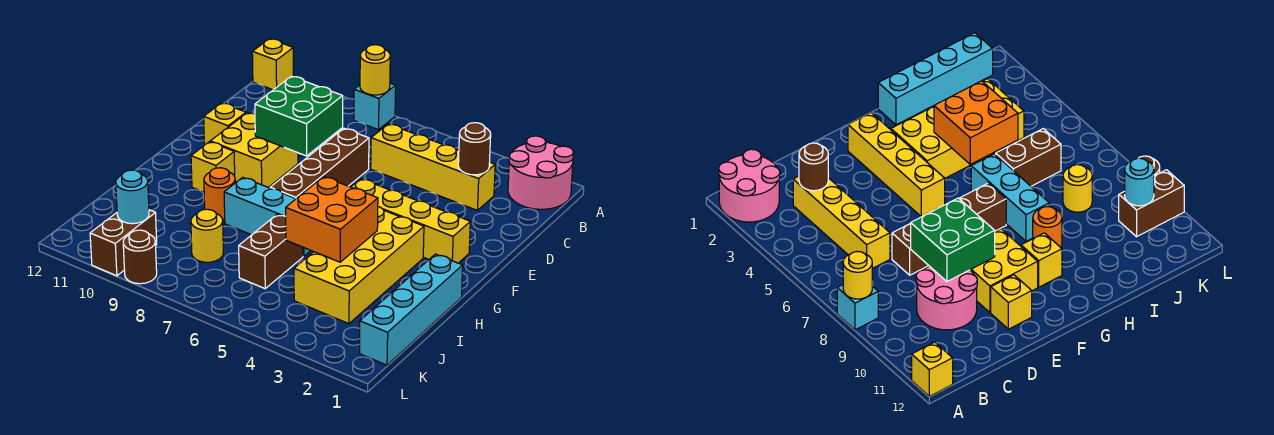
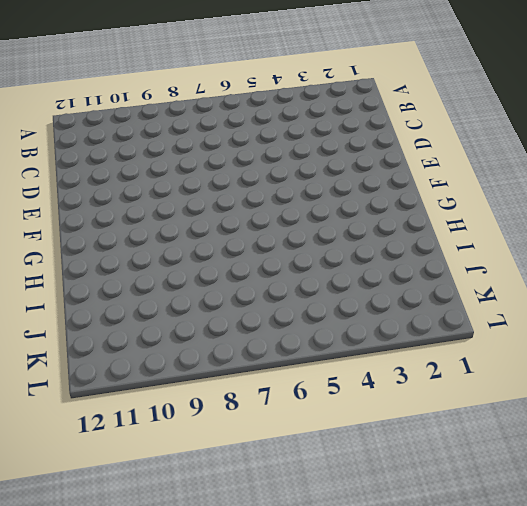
none -> pink round brick A1:B2 level 1
none -> cyan brick A8 level 1
none -> yellow brick A12 level 1

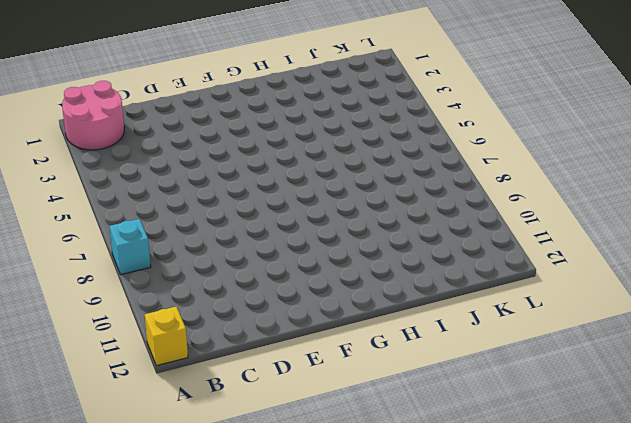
none -> yellow brick C3:C6 level 1
none -> pink round brick C9:D10 level 1
none -> brown brick D7:G7 level 1

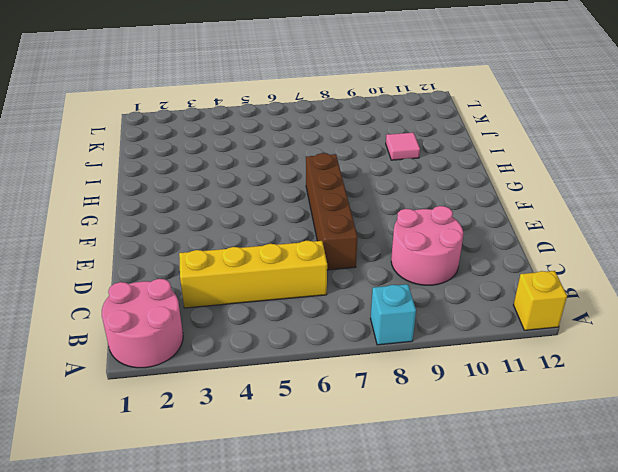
pink tile I10 level 1 -> none
none -> yellow brick E9:F10 level 1
none -> yellow brick E11 level 1
none -> yellow brick F2:F5 level 1

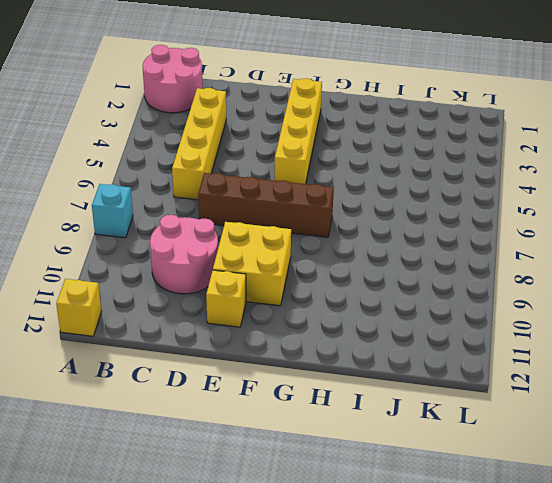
none -> yellow brick G3:J4 level 1
none -> yellow brick G10 level 1
none -> cyan brick H1:K1 level 1

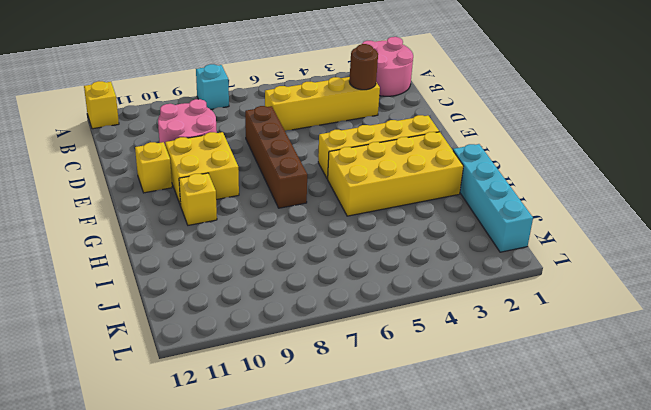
yellow brick G2:H5 level 1 -> yellow brick G3:J4 level 1
none -> cyan brick H6:H8 level 1
none -> orange round brick H9 level 1
none -> brown brick I6:J6 level 1

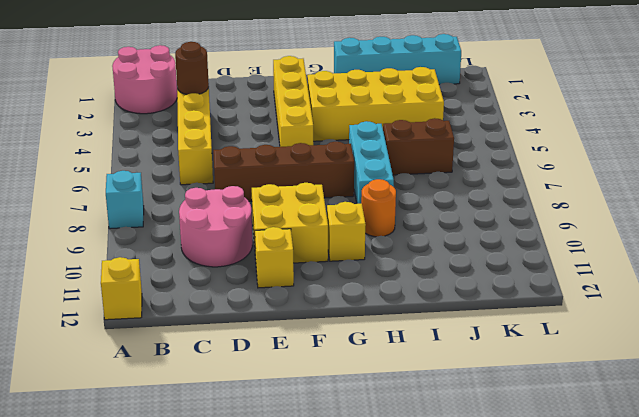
none -> yellow round brick J8 level 1
none -> brown brick K10:L10 level 1
none -> brown round brick L9 level 1

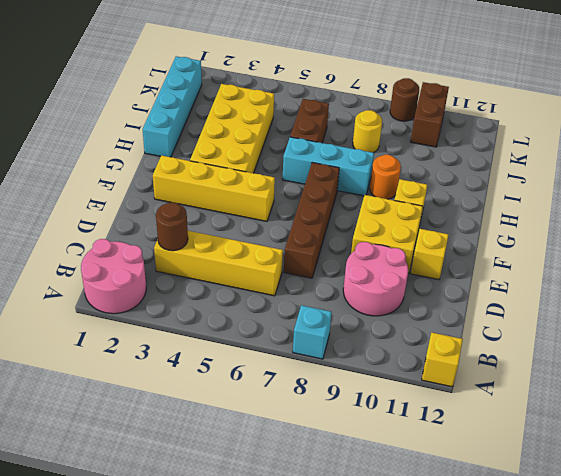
none -> yellow round brick A8 level 2
none -> green brick D8:E9 level 2
none -> orange brick H4:I5 level 2

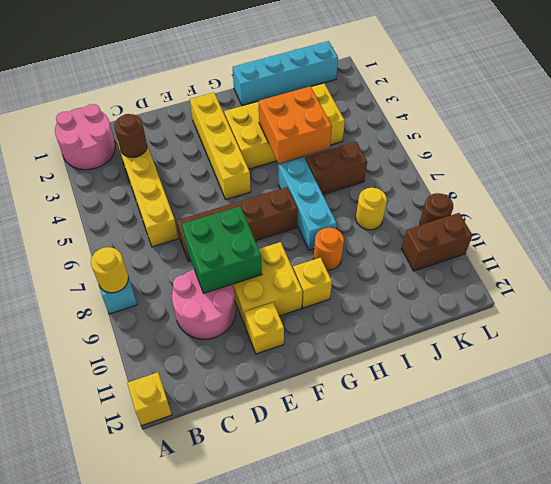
none -> cyan round brick K10 level 2

